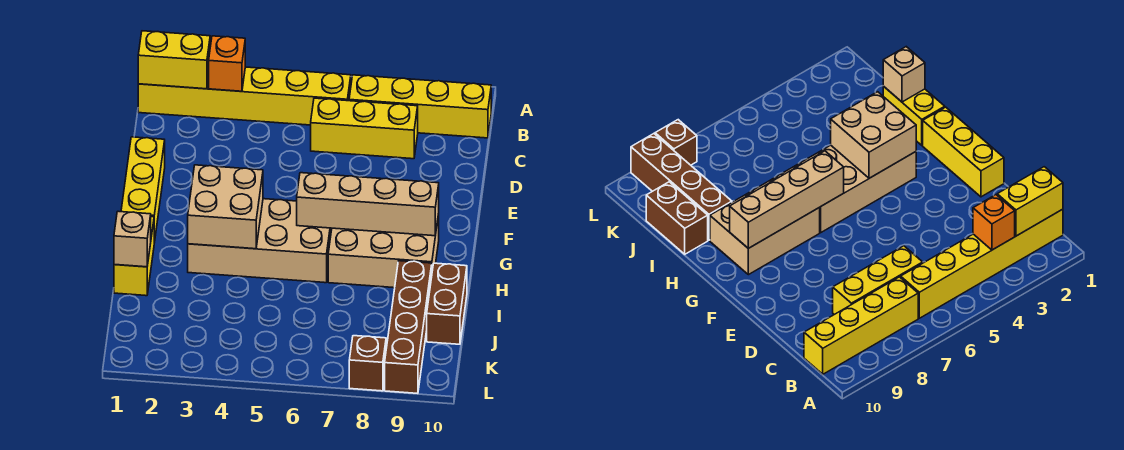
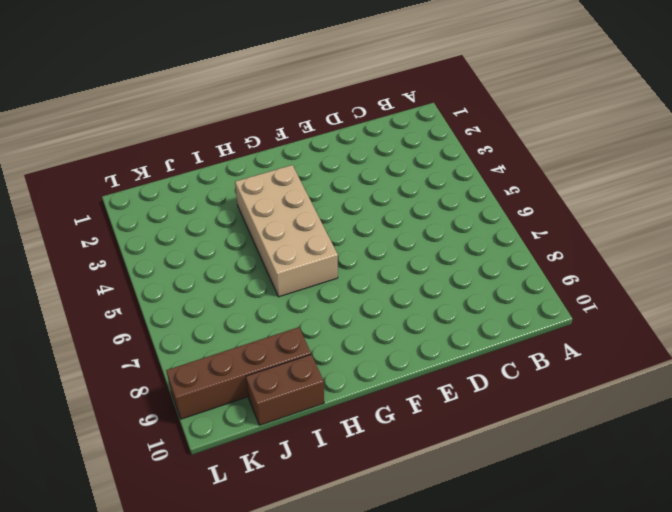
none -> yellow brick B1:B6 level 1
none -> yellow brick B7:B10 level 1
none -> yellow brick C6:C8 level 1

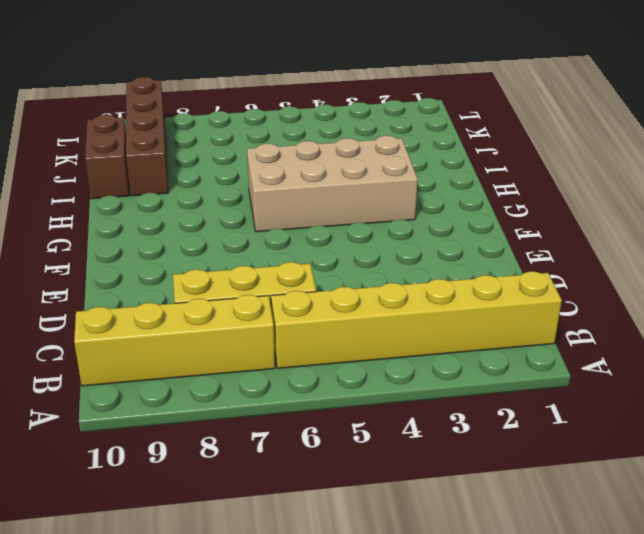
none -> yellow brick E1:G1 level 1
none -> tan brick G7:H9 level 1
none -> yellow brick H1:I1 level 1

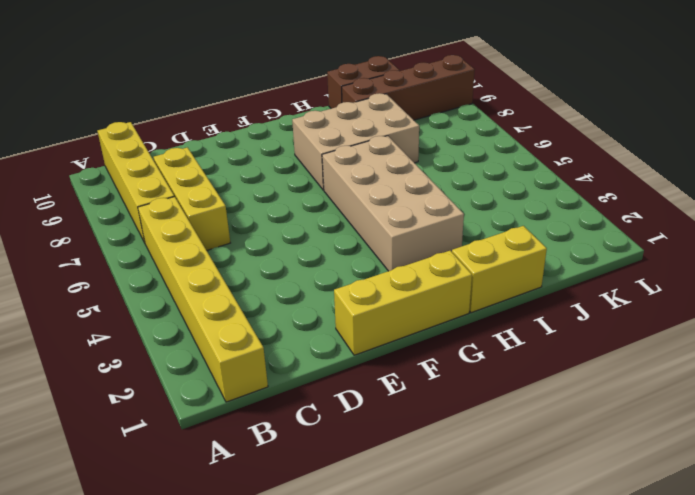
tan brick G7:I8 level 1 -> tan brick G7:H9 level 1
none -> brown brick L8 level 1
none -> yellow brick B1:B2 level 2
none -> orange brick B3 level 2

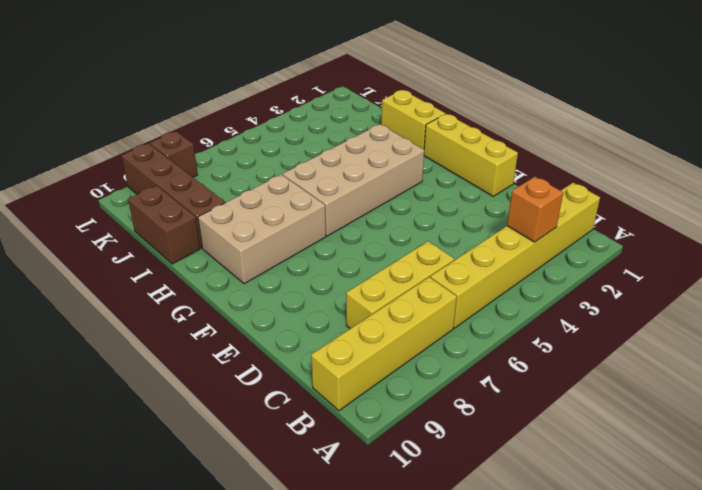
none -> yellow brick B1:B2 level 2
none -> tan brick G3:H4 level 2
none -> tan brick G6:G9 level 2

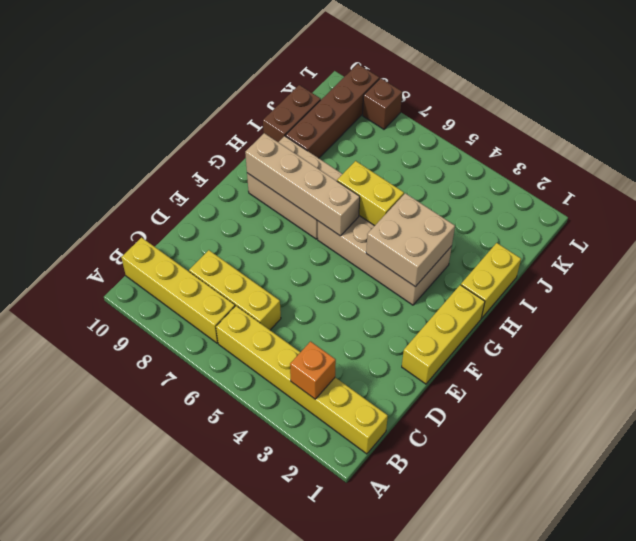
yellow brick H5:H6 level 2 -> yellow brick B1:B2 level 2
none -> tan brick I1 level 2

